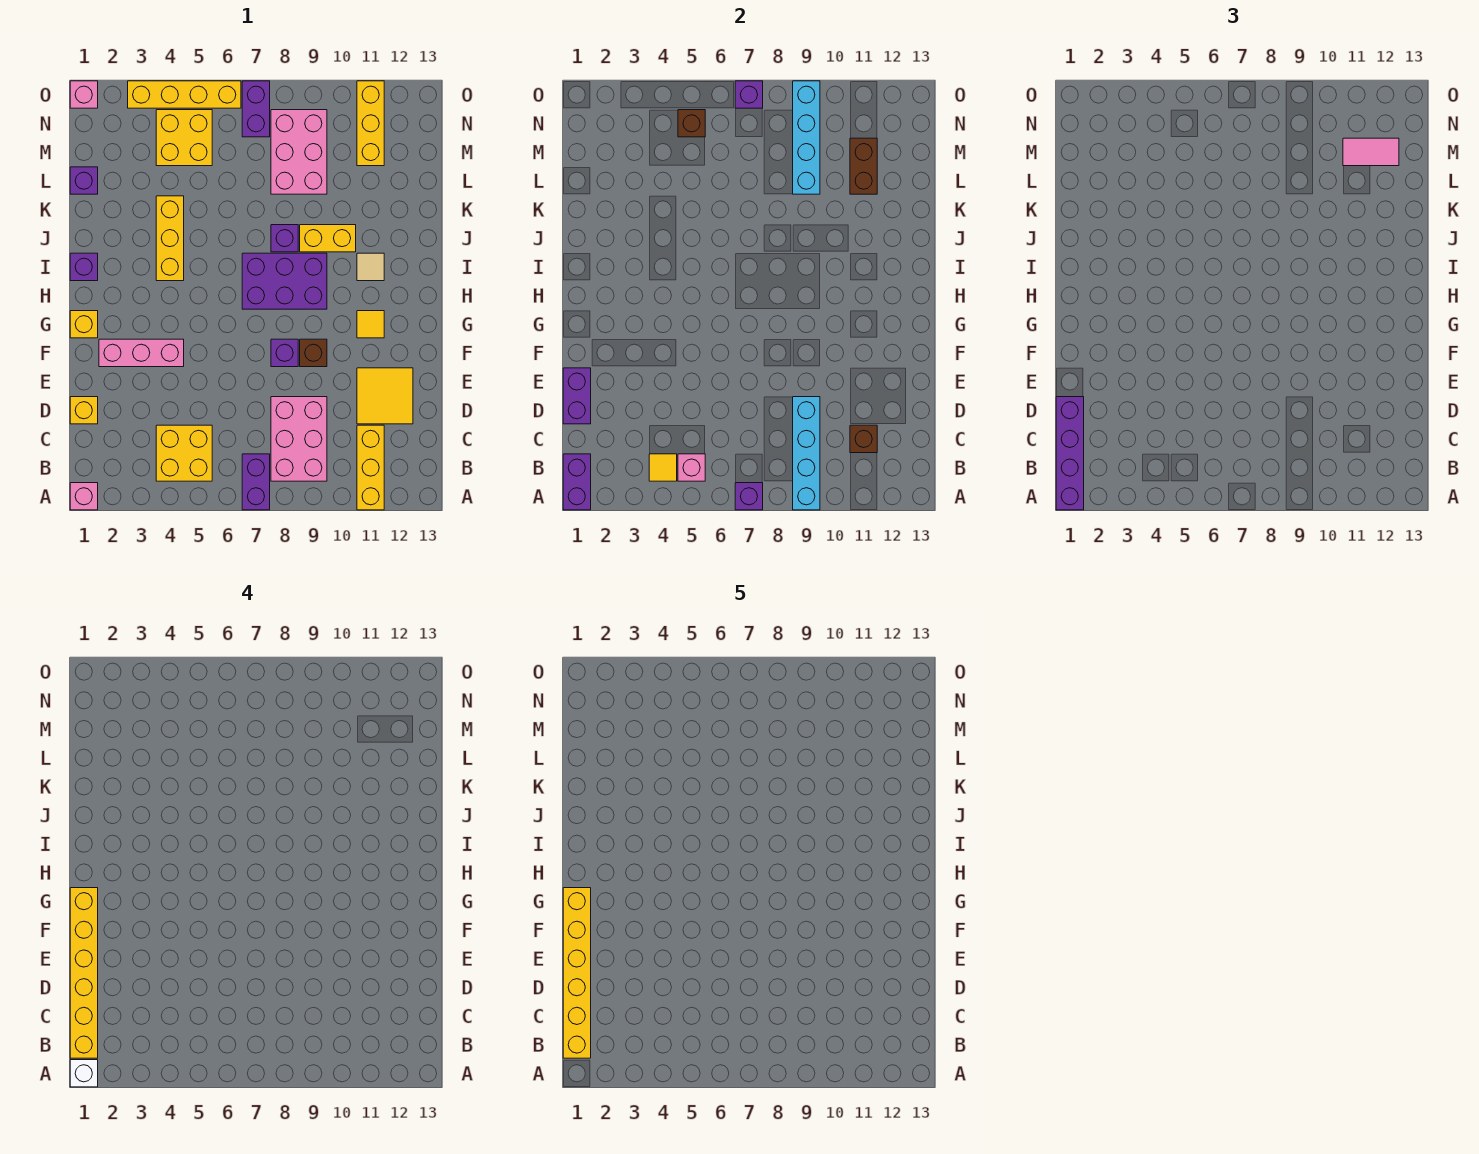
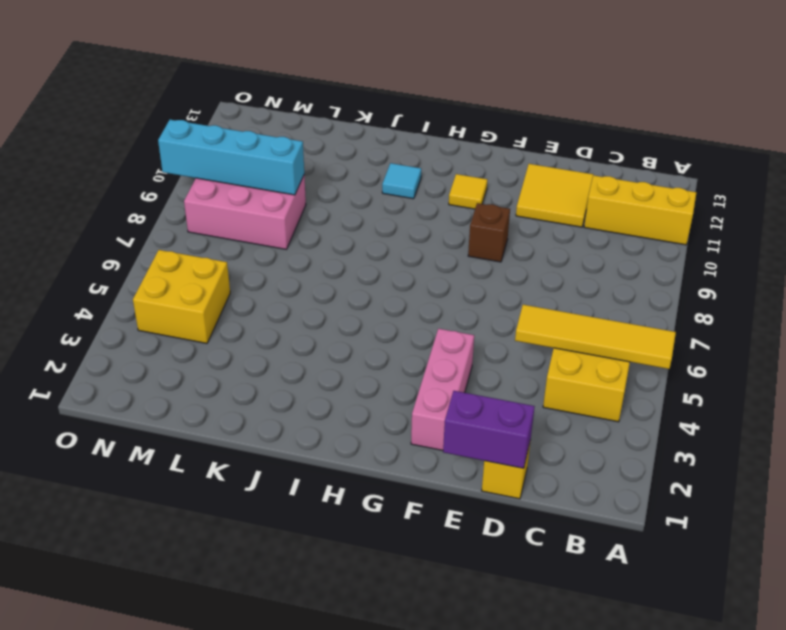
yellow tile A5:D5 level 2 -> pink brick B5 level 2
cyan tile I11 level 1 -> tan tile I11 level 1
none -> pink brick A1 level 1
none -> purple brick A7:B7 level 1
none -> pink brick B8:D9 level 1
none -> purple brick F8 level 1

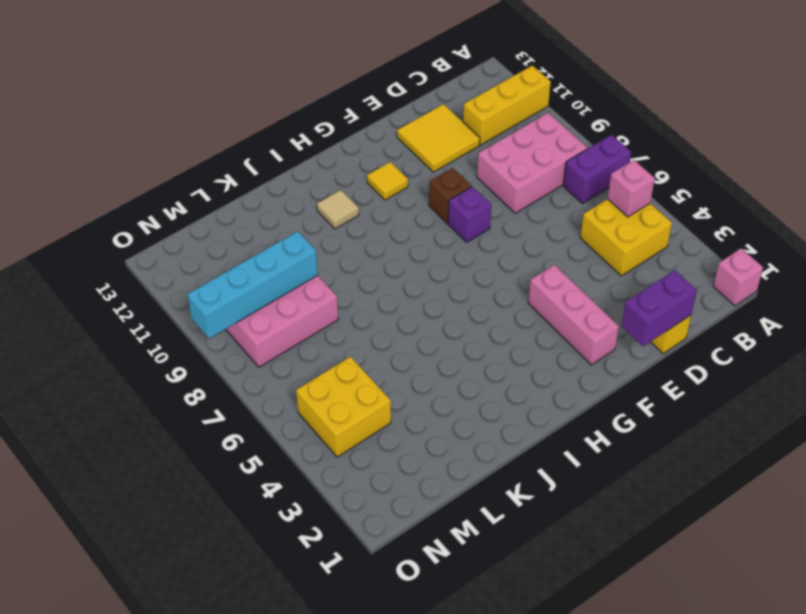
none -> yellow brick G1 level 1
none -> purple brick H7:I9 level 1
none -> purple brick I1 level 1
none -> yellow brick I4:K4 level 1

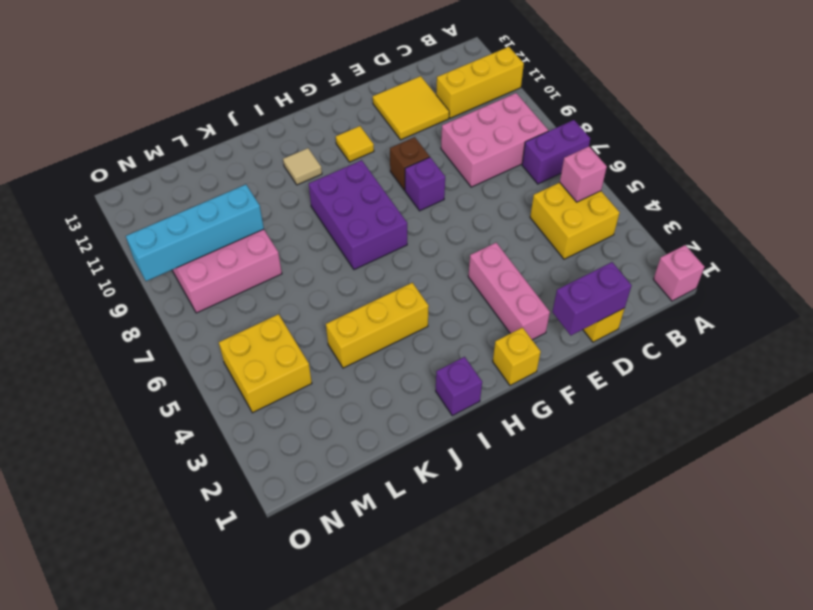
none -> purple brick J8 level 1
none -> yellow brick J9:J10 level 1
none -> purple brick L1 level 1
none -> yellow brick M11:O11 level 1

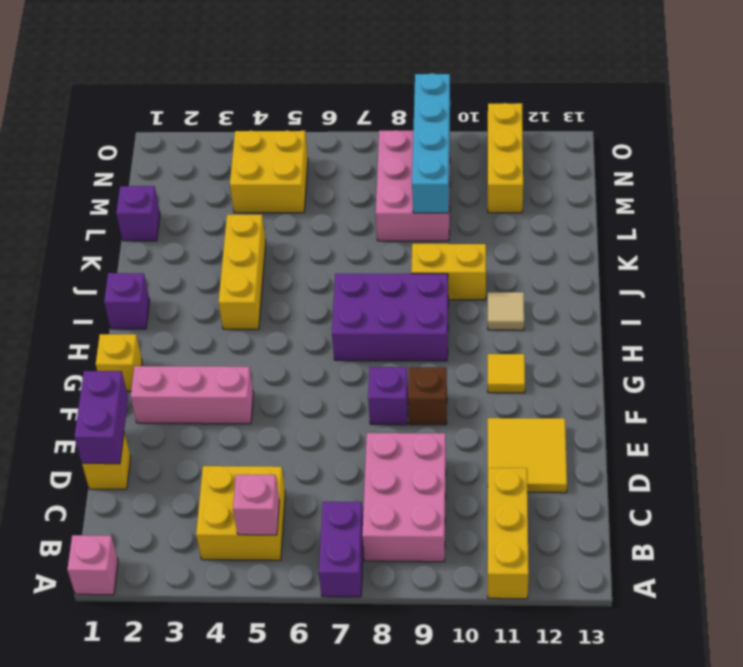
none -> purple brick J8 level 1
none -> purple brick N7:O7 level 1
none -> pink brick O1 level 1
none -> yellow brick O3:O6 level 1

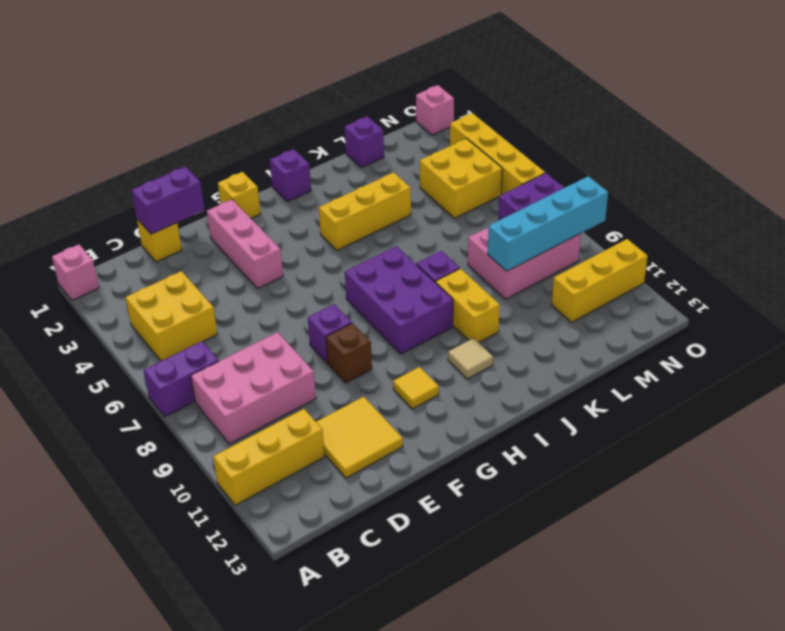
none -> purple brick A1:B1 level 2
none -> purple brick A7 level 2
none -> cyan brick A9:D9 level 2
none -> yellow tile B4 level 2

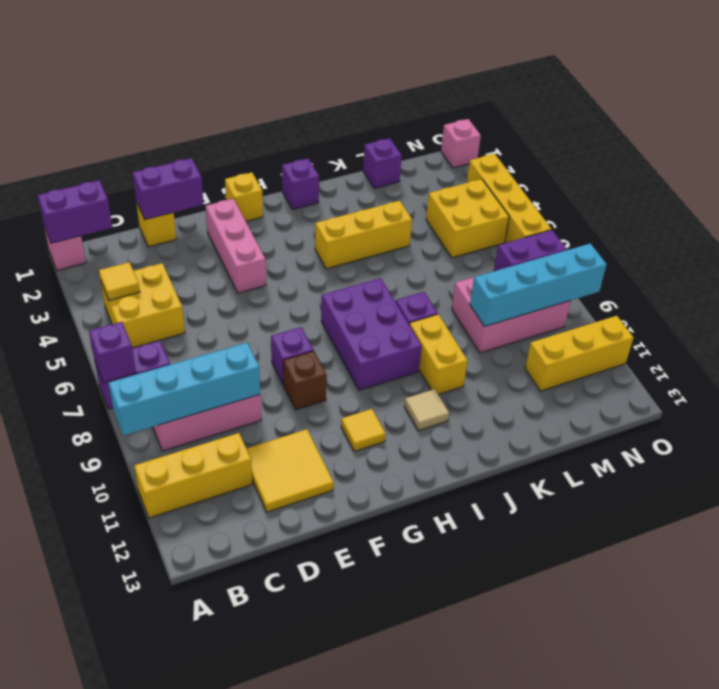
none -> pink brick B5 level 2
none -> brown brick C11 level 2
none -> brown brick L11:M11 level 2
none -> brown brick N5 level 2

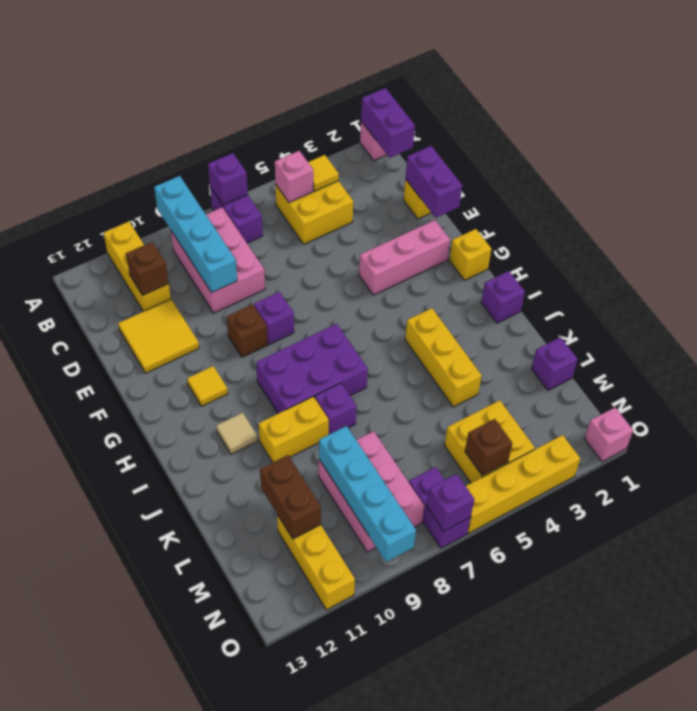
none -> purple brick A1:D1 level 3
none -> pink tile M11:M12 level 3
none -> white brick A1 level 4
none -> yellow brick B1:G1 level 4

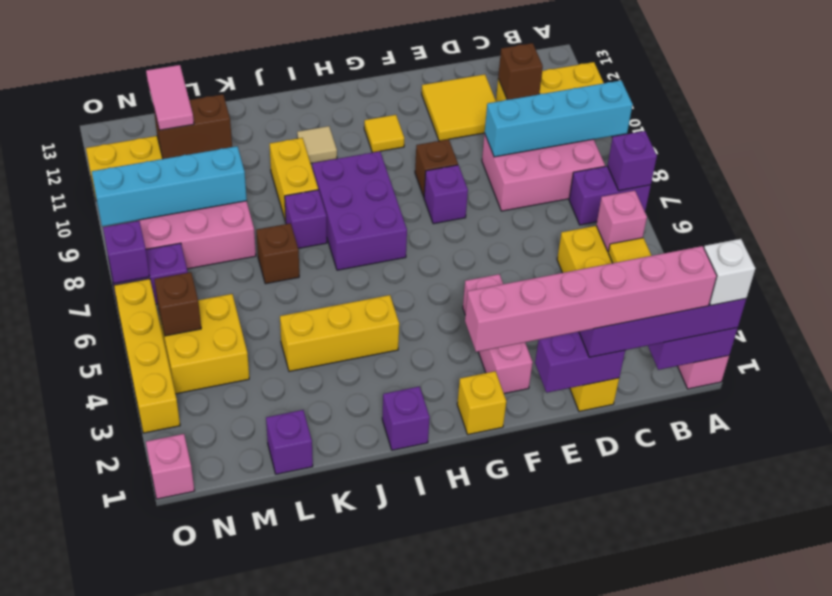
pink brick B1:G1 level 4 -> yellow brick B1:G1 level 4
brown brick K7 level 1 -> none
none -> yellow brick B1:G1 level 5

